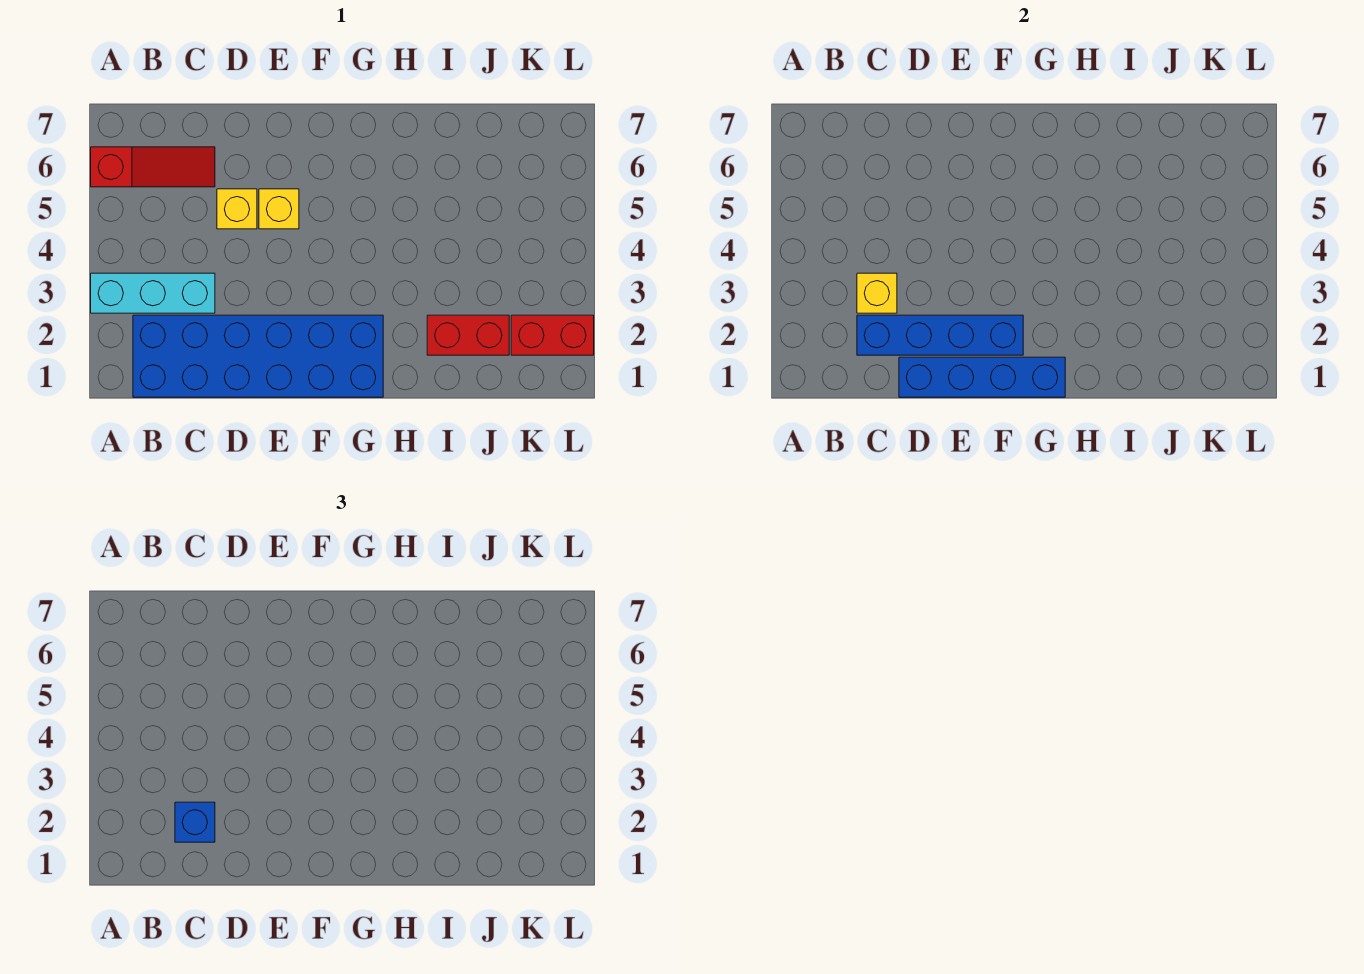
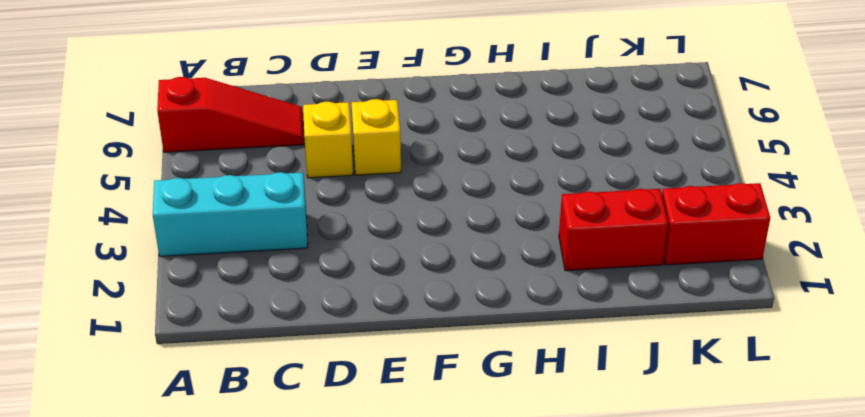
none -> blue brick B1:G2 level 1
none -> blue brick C2:F2 level 2

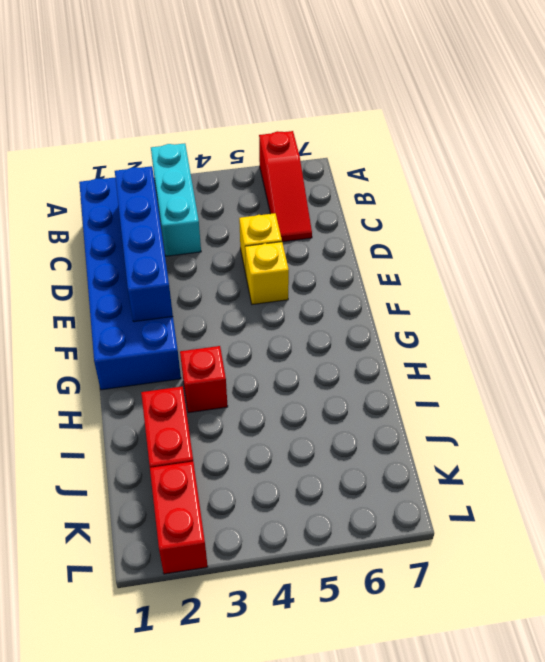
red brick H3 level 1 -> none
none -> yellow brick C3 level 2
none -> blue brick D1:G1 level 2

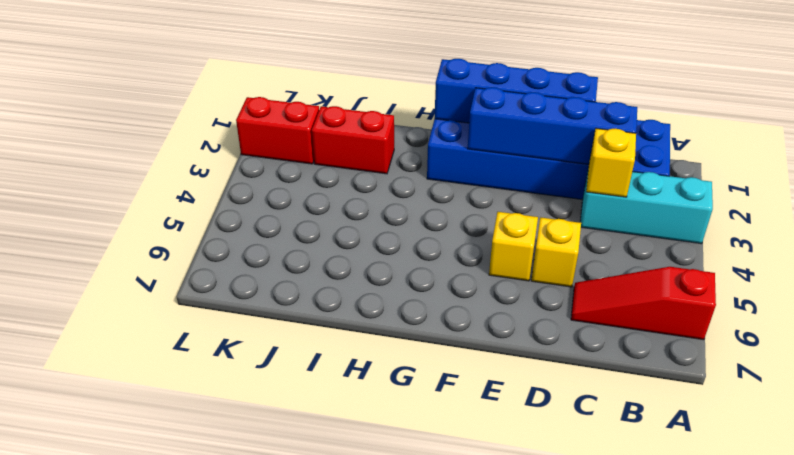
none -> blue brick C2 level 3

